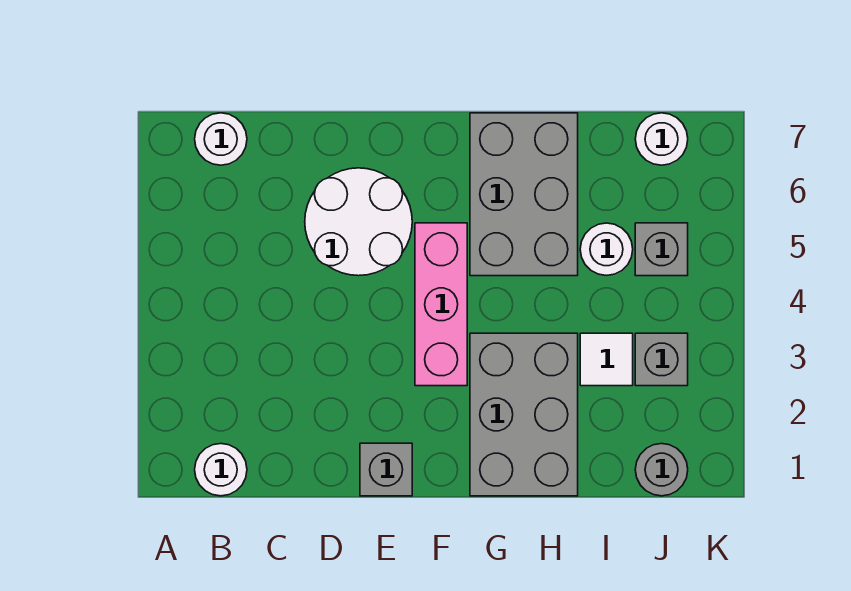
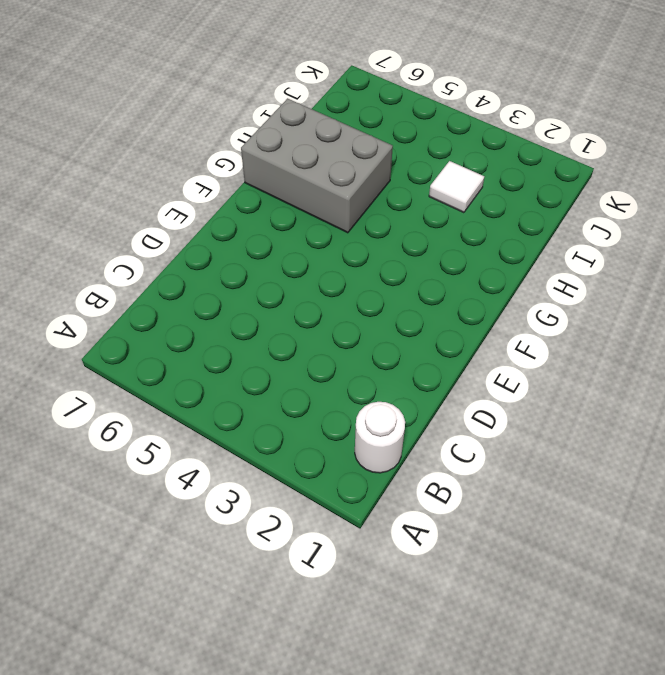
none -> white round brick B7 level 1
none -> white round brick D5:E6 level 1
none -> grey brick E1 level 1

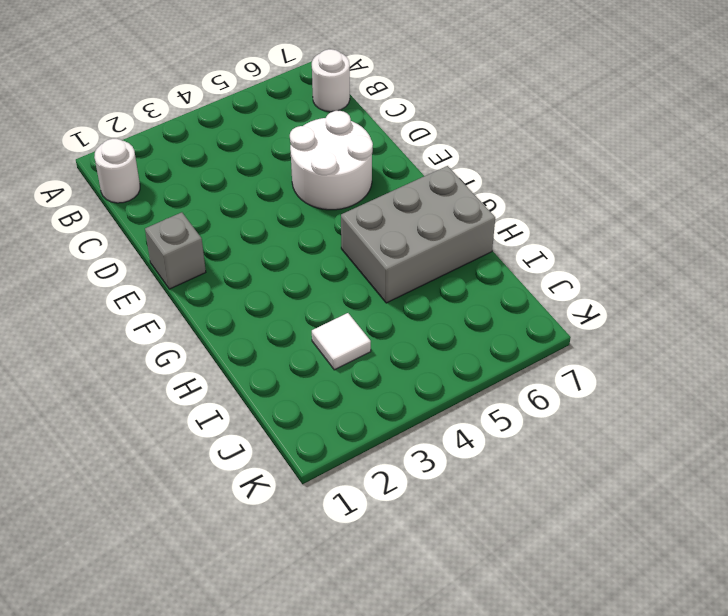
none -> pink brick F3:F5 level 1
none -> grey brick G1:H3 level 1
none -> white round brick I5 level 1

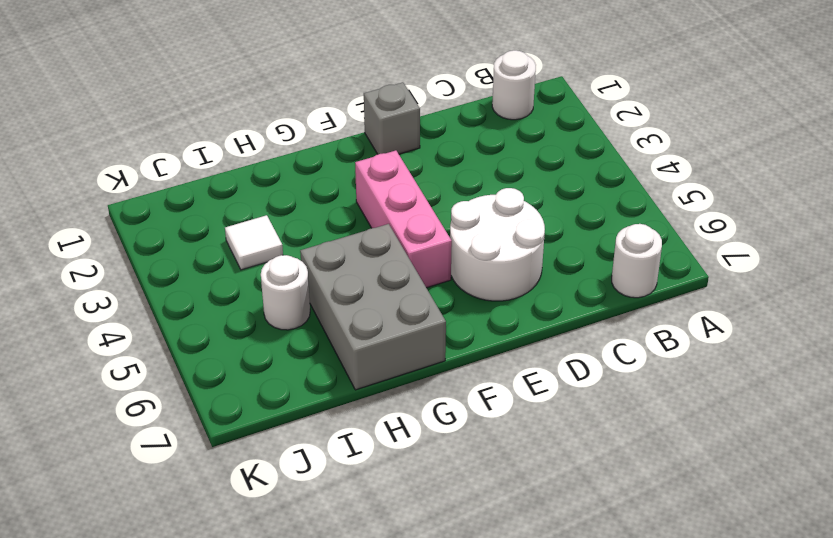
none -> grey brick G1:H3 level 1
none -> grey round brick J1 level 1
none -> grey brick J3 level 1

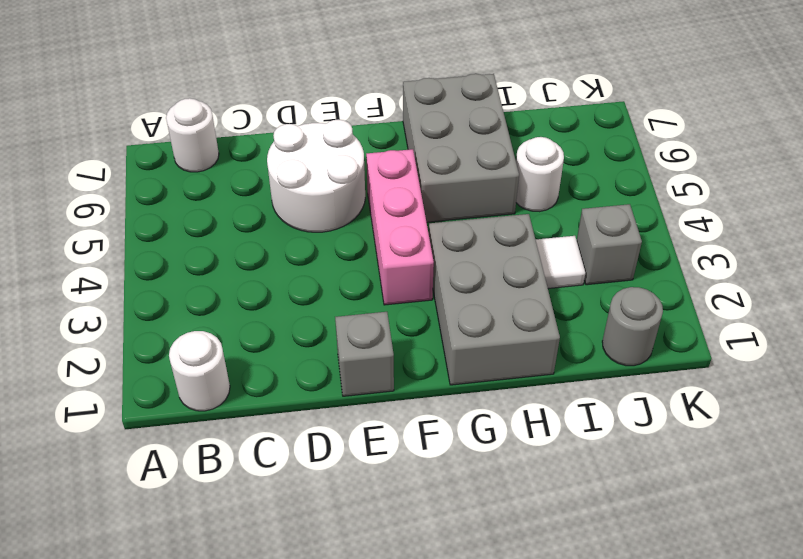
none -> grey brick J5 level 1
none -> white round brick J7 level 1

